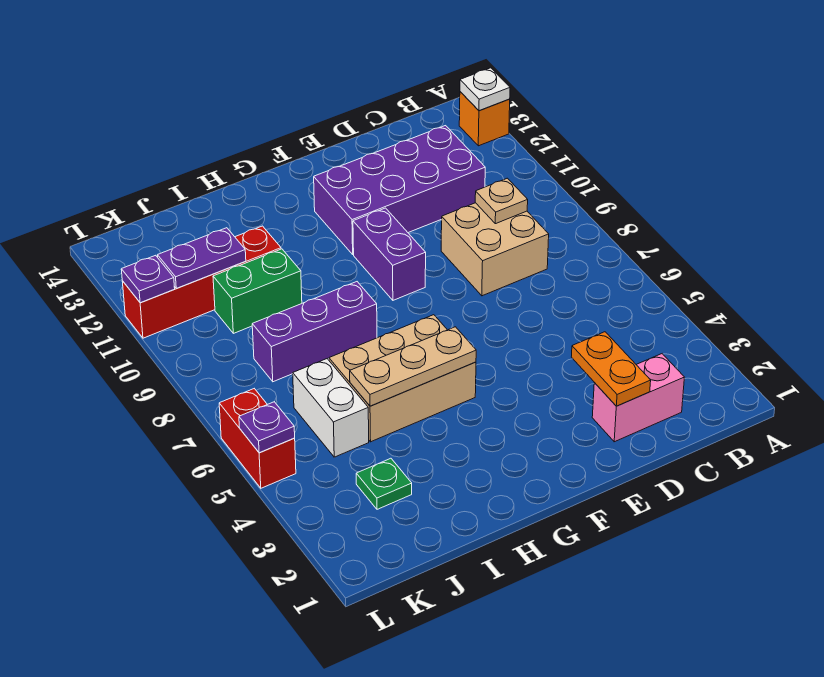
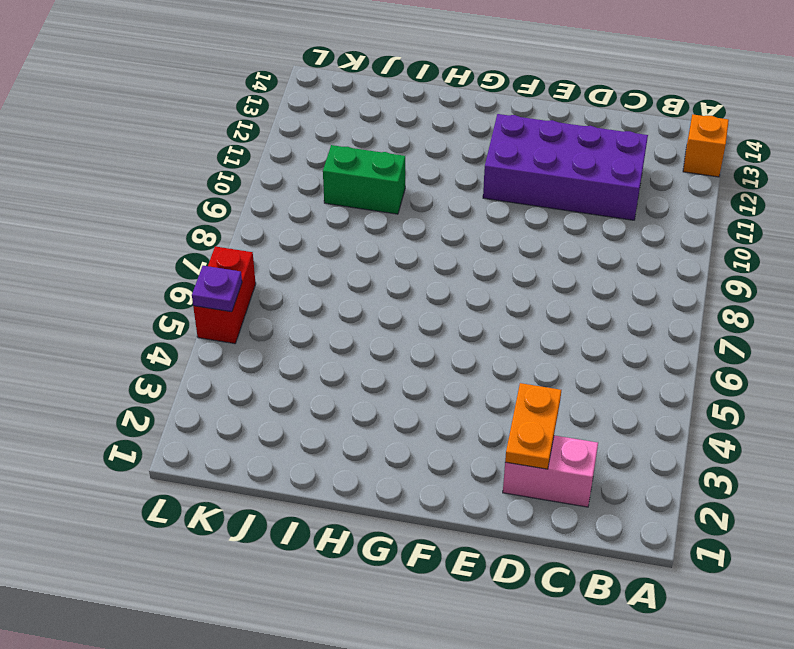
none -> tan brick C8:D9 level 1
none -> purple brick F9:F10 level 1
none -> tan brick G5:I6 level 1

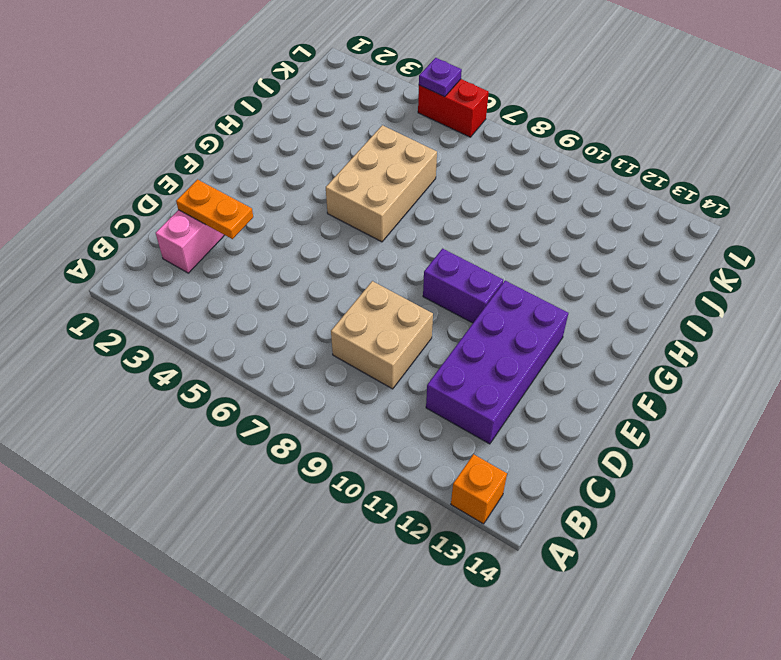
none -> purple brick H8:J8 level 1
none -> green brick I10:J10 level 1
none -> red brick I11:L11 level 1

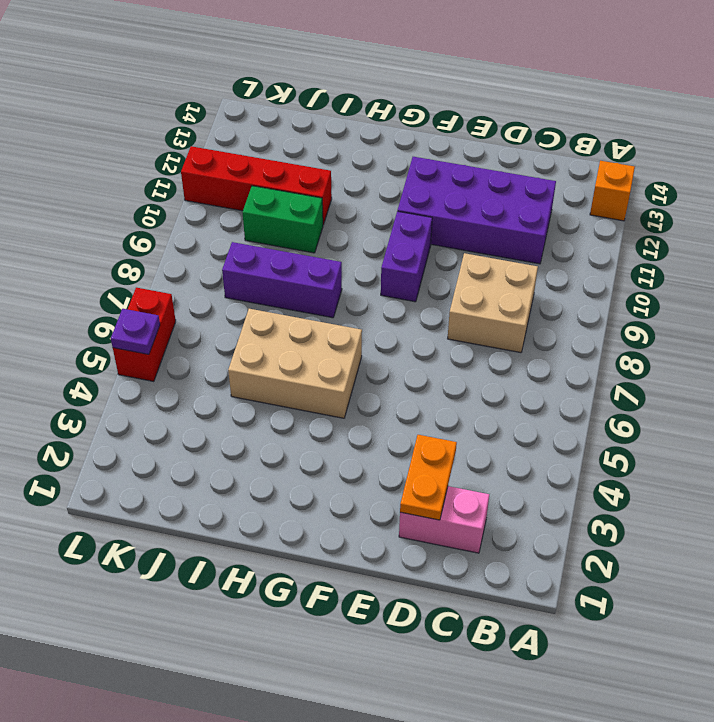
none -> green plate J3 level 1
none -> white brick J5:J6 level 1
none -> white plate A13 level 2

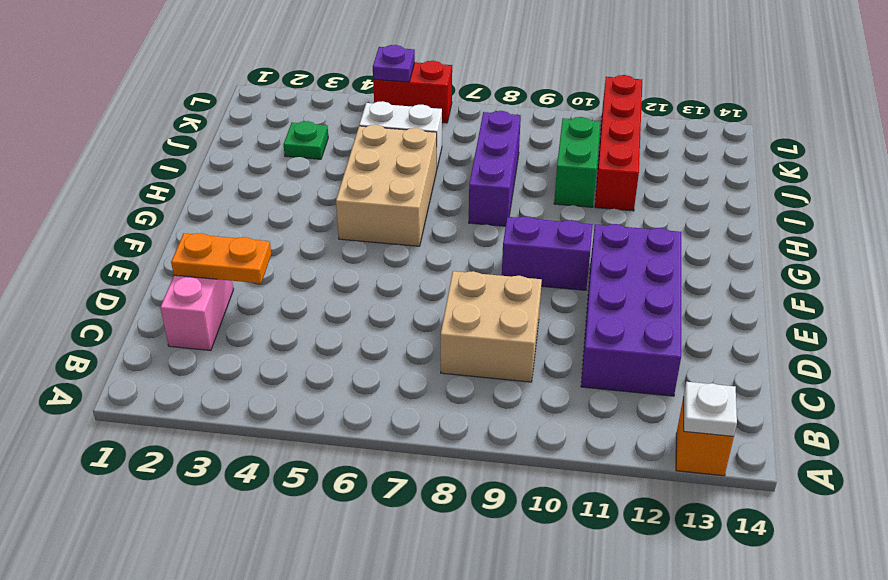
none -> tan plate C9 level 2
none -> tan plate G5:I5 level 2
none -> purple plate J11:K11 level 2

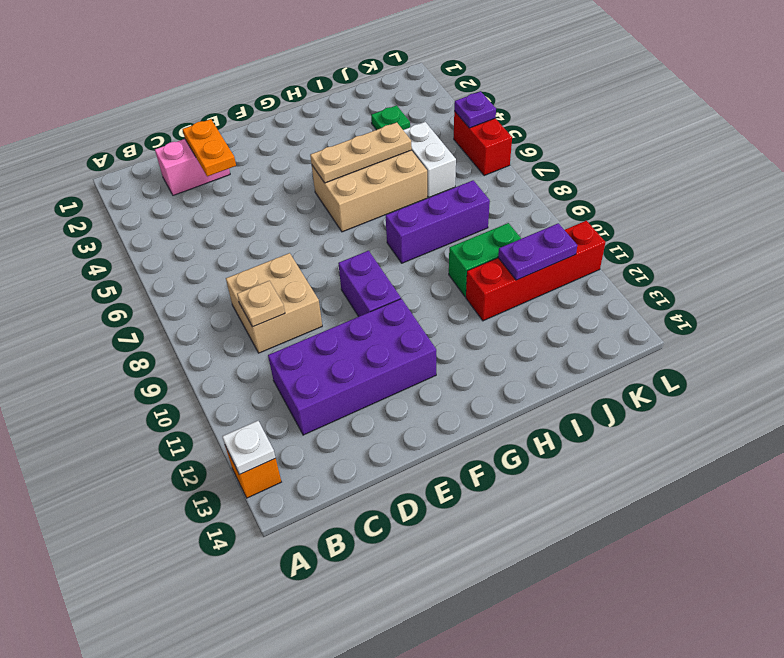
none -> purple plate L11 level 2

